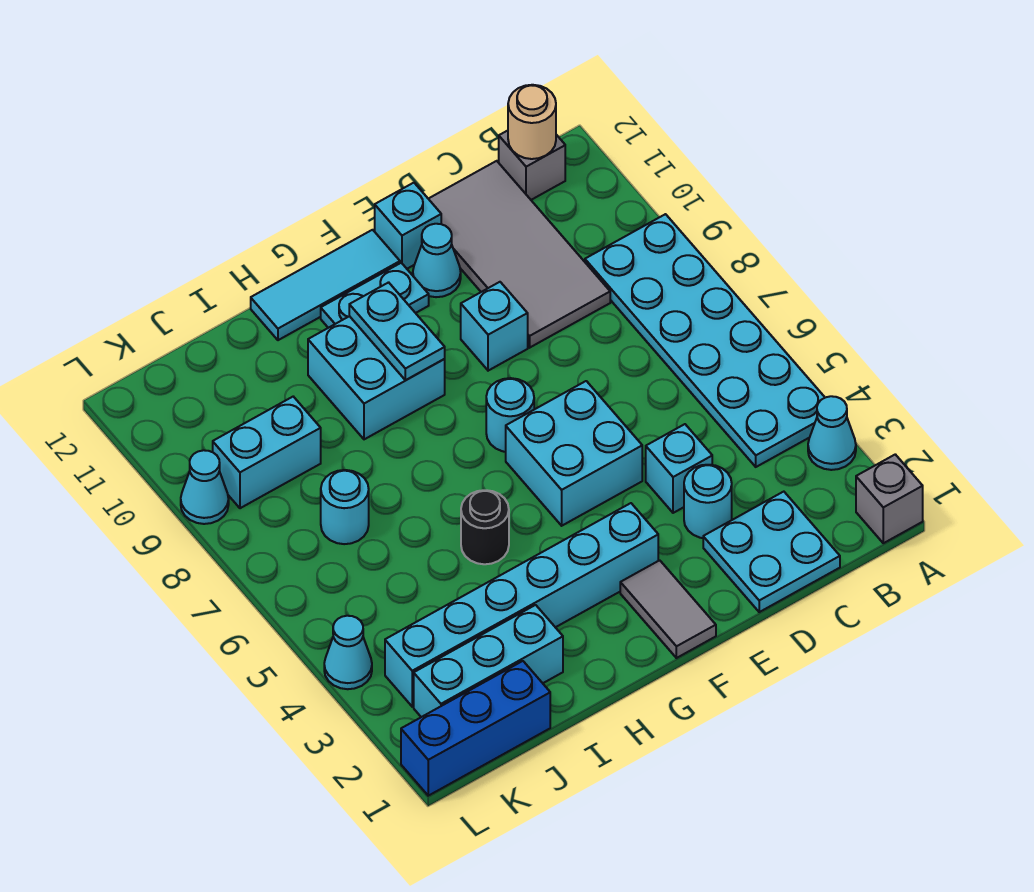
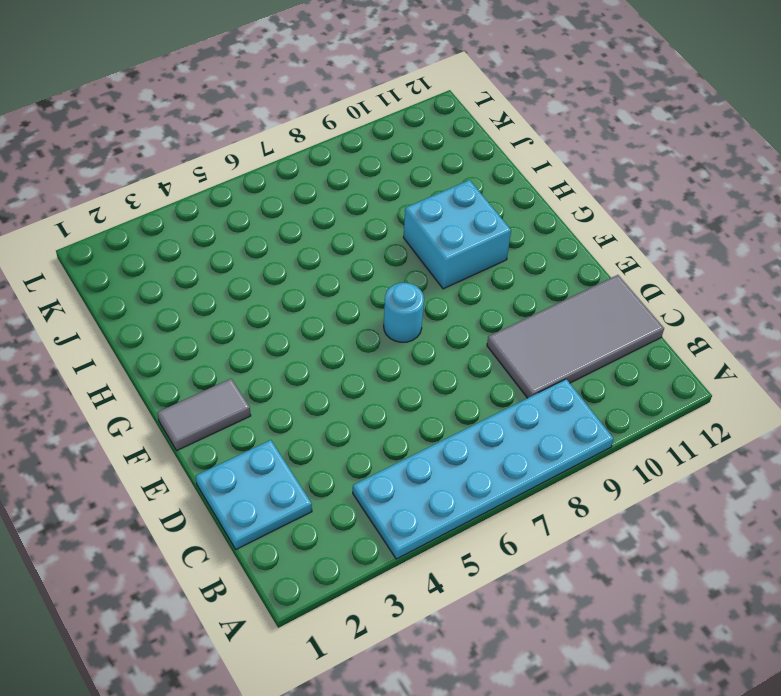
none -> grey brick A1 level 1
none -> cyan cone A3 level 1
none -> grey brick B12 level 1

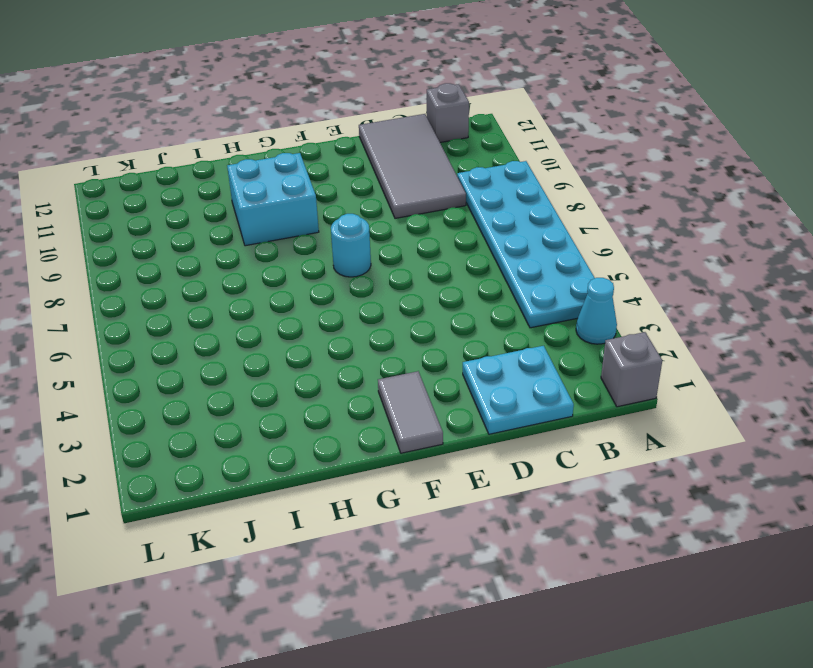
none -> cyan round brick D3 level 1
none -> cyan brick D4 level 1
none -> cyan brick E5:F6 level 1

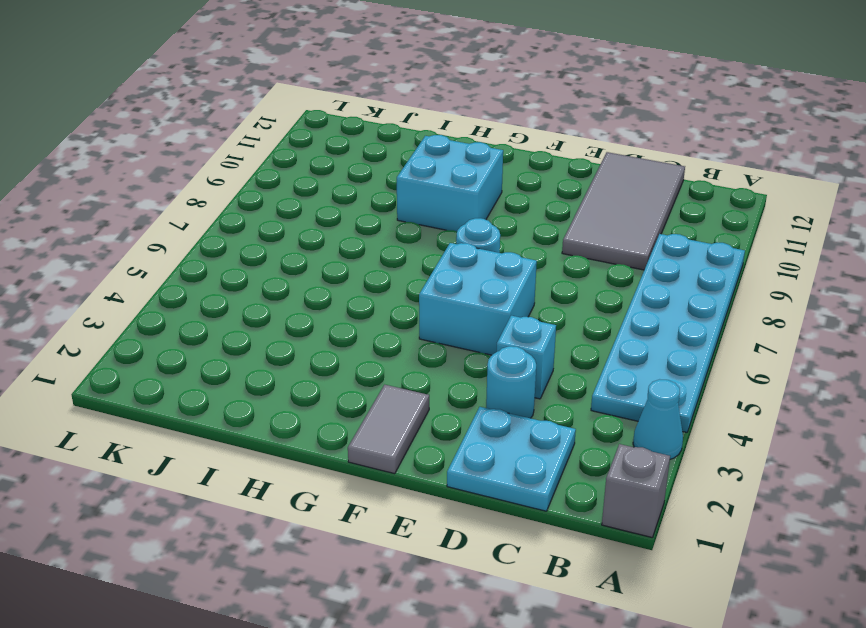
none -> grey brick B12 level 1
none -> cyan brick E9 level 1
none -> cyan cone E11 level 1

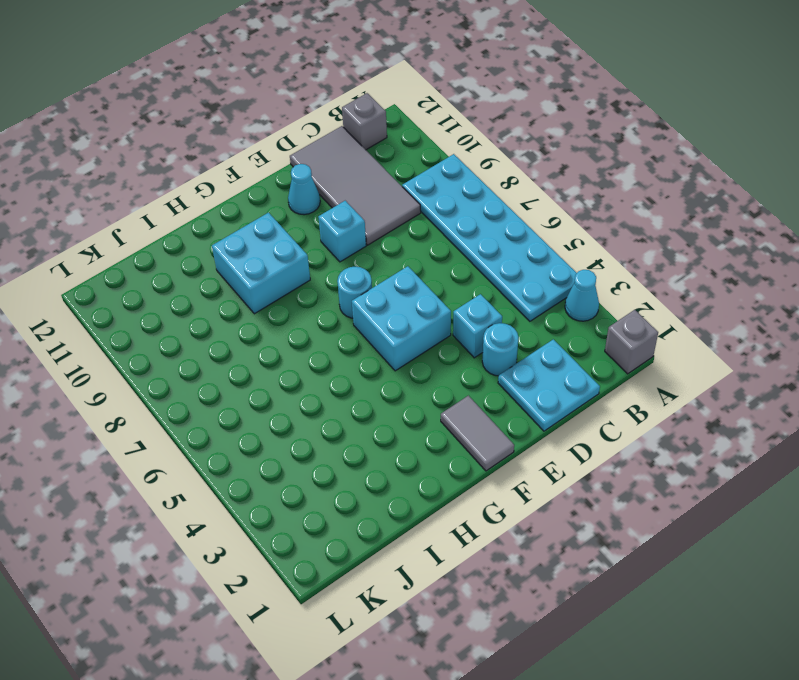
none -> cyan brick E12 level 1
none -> cyan brick F3:K3 level 1
none -> cyan plate F11:G11 level 1

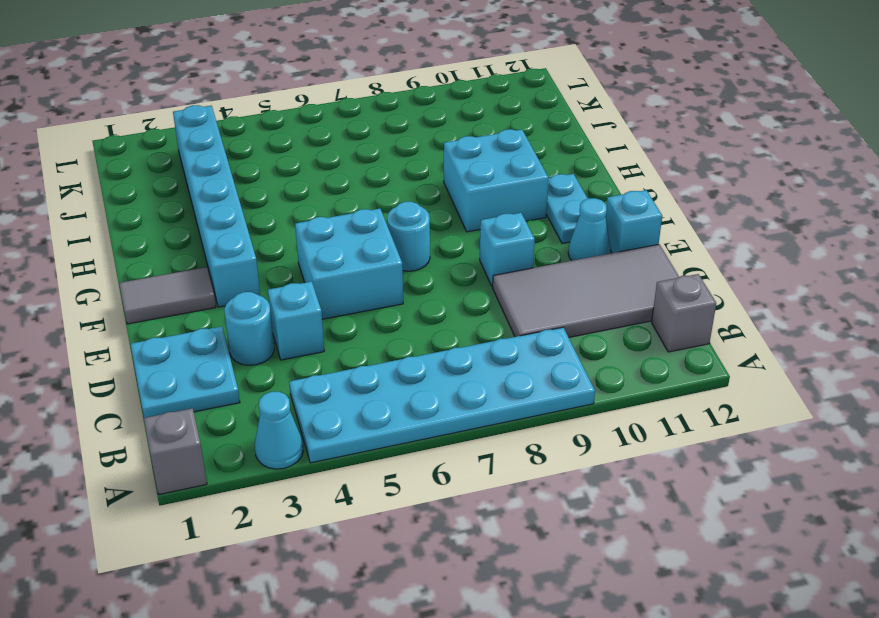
none -> cyan tile F12:H12 level 1
none -> black round brick H5 level 1
none -> cyan brick I2:K2 level 1

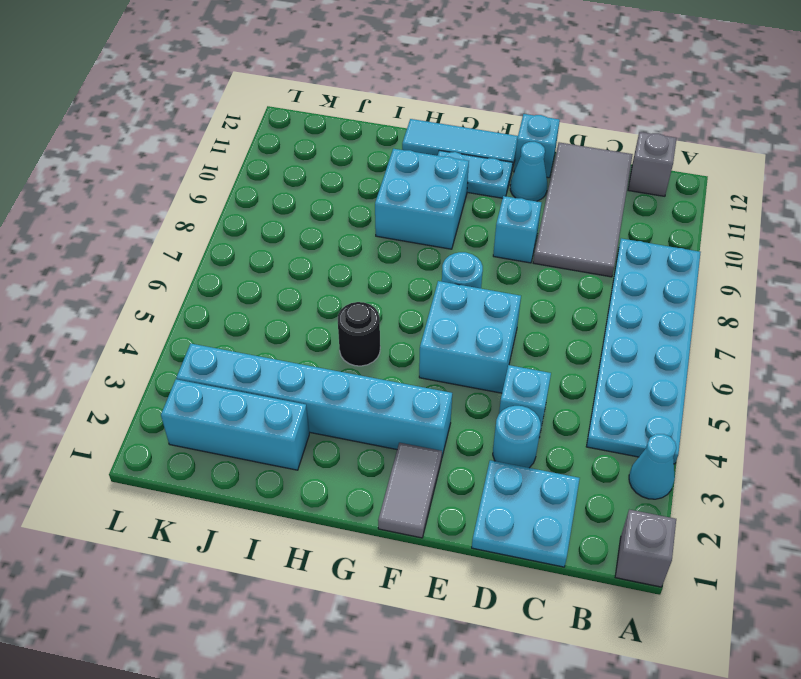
none -> blue brick J1:L1 level 1
none -> cyan round brick J7 level 1
none -> cyan brick J9:K9 level 1

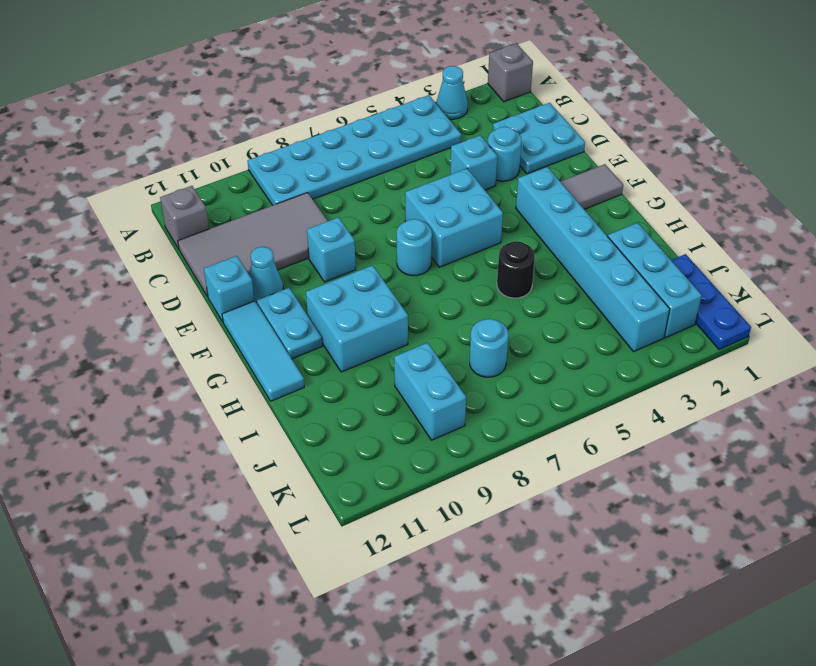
blue plate J1:L1 level 1 -> blue brick J1:L1 level 1
none -> cyan cone L4 level 1
none -> cyan cone L9 level 1
none -> tan round brick B12 level 2

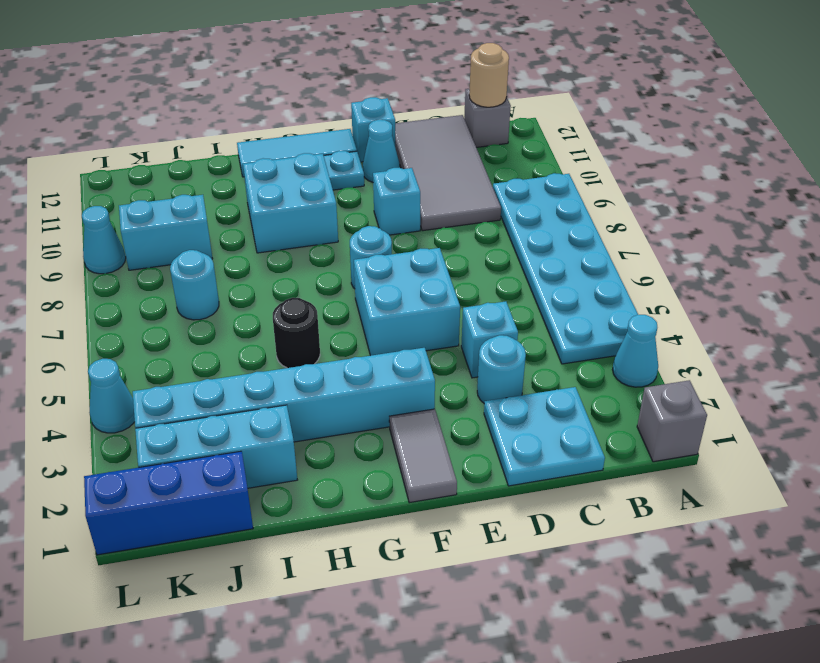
none -> cyan plate G9:G10 level 2

